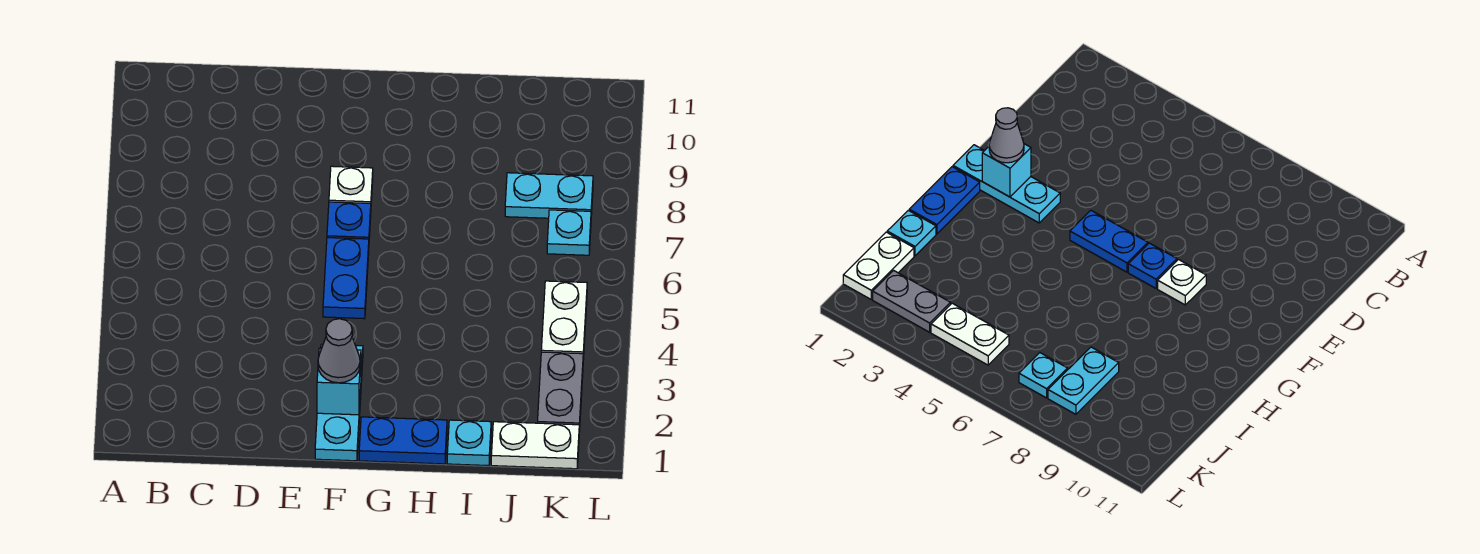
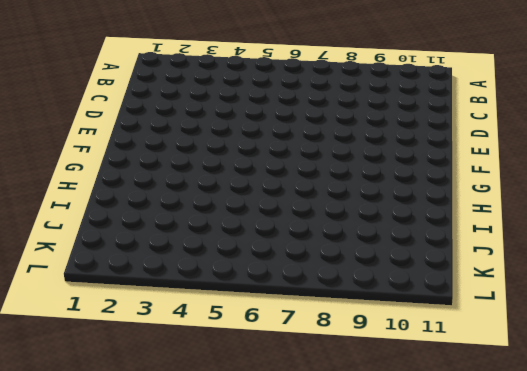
none -> cyan plate F1:F3 level 1
none -> blue plate F5:F6 level 1
none -> blue plate F7 level 1

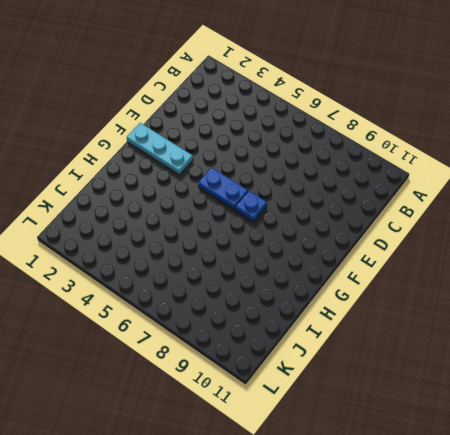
none -> white plate F8 level 1
none -> blue plate G1:H1 level 1
none -> cyan plate I1 level 1

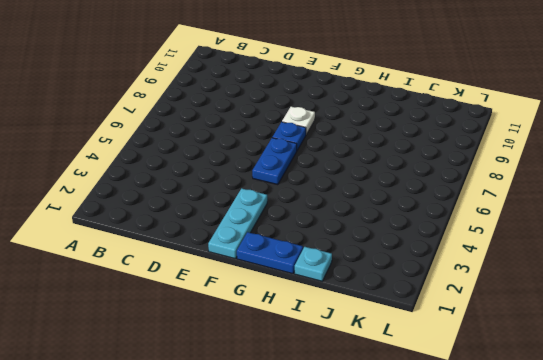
none -> white plate J1:K1 level 1
none -> cyan plate J8:K8 level 1
none -> grey plate K2:K3 level 1

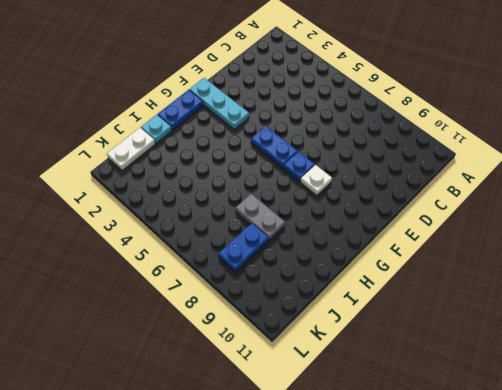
grey plate I7:I8 level 1 -> grey plate K2:K3 level 1
blue plate J8:K8 level 1 -> cyan plate J8:K8 level 1
none -> white plate K4:K5 level 1
none -> cyan plate K7 level 1
none -> cyan brick F2 level 2

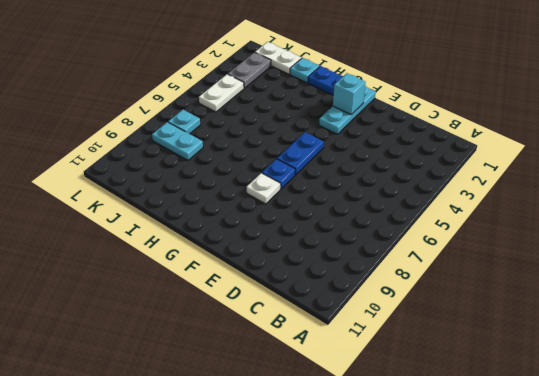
none -> grey cone F2 level 3

